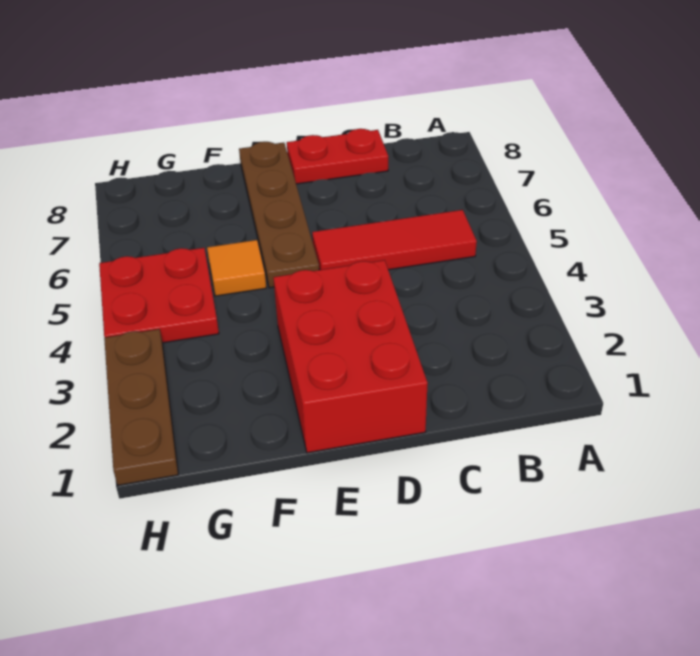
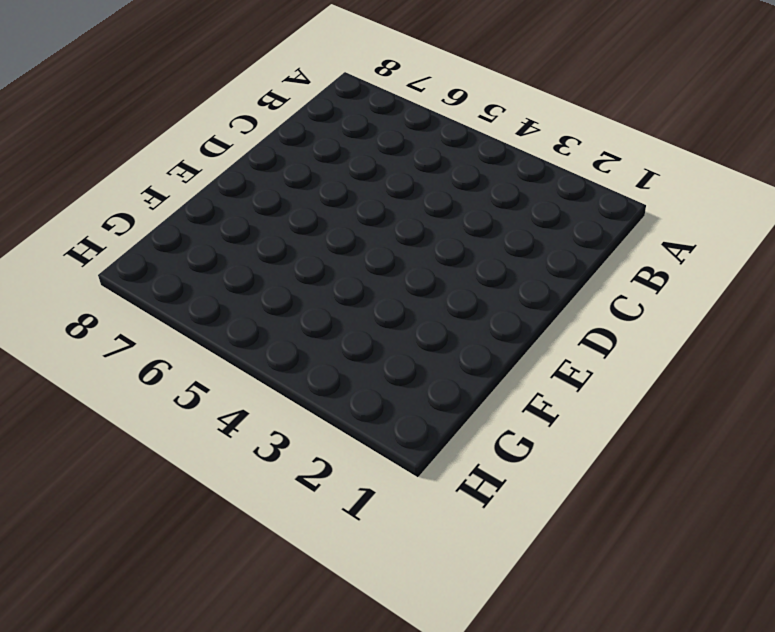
none -> red tile B5:D5 level 1
none -> red plate C8:D8 level 1

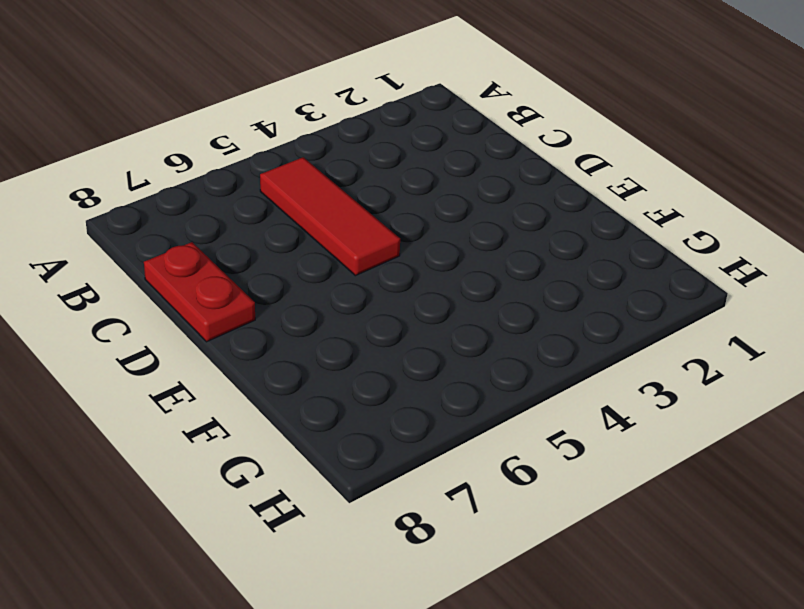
none -> red brick D1:E3 level 1
none -> brown plate E5:E8 level 1

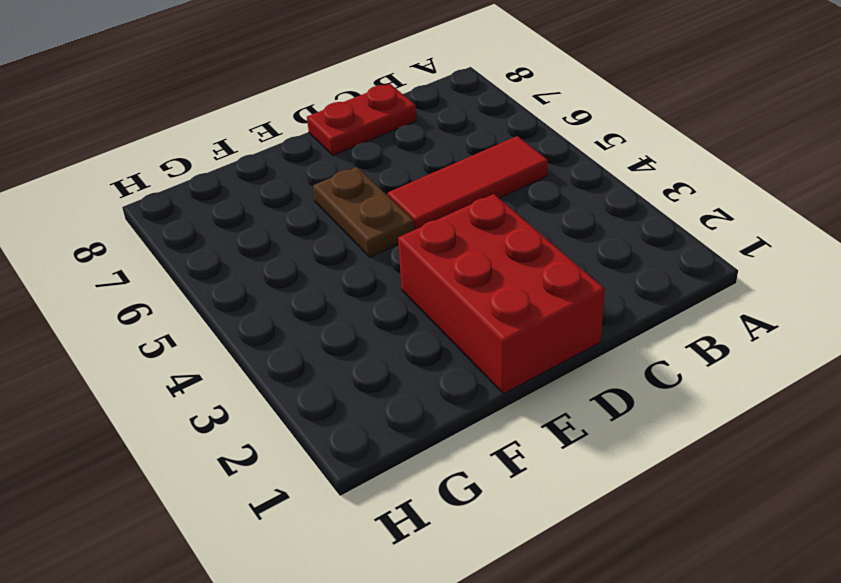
brown plate E5:E6 level 1 -> brown plate E5:E8 level 1
none -> orange tile F5 level 1
none -> red plate G4:H5 level 1

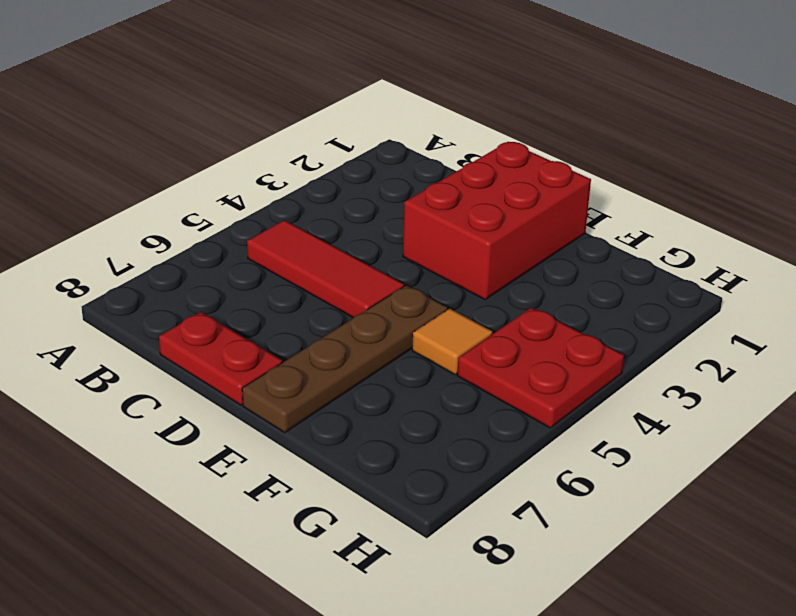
none -> brown plate H1:H3 level 1

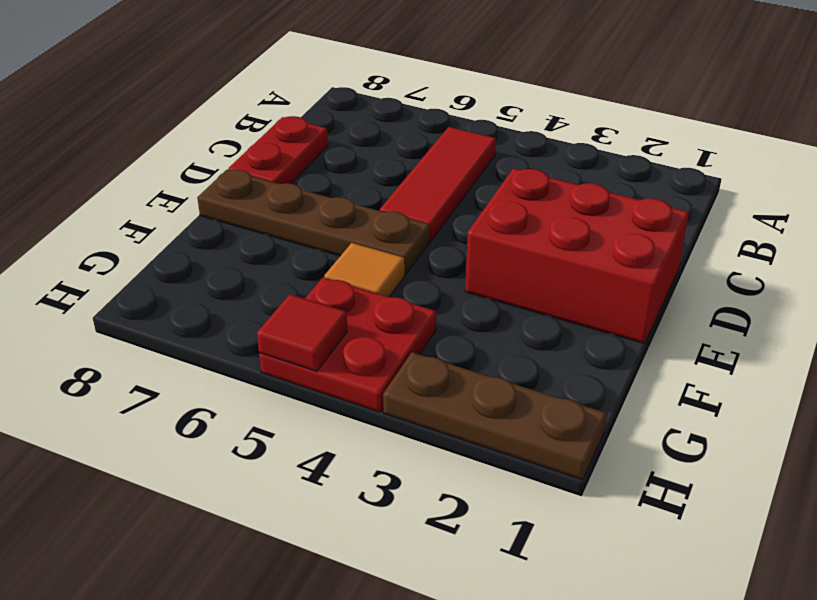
red tile H5 level 2 -> none

